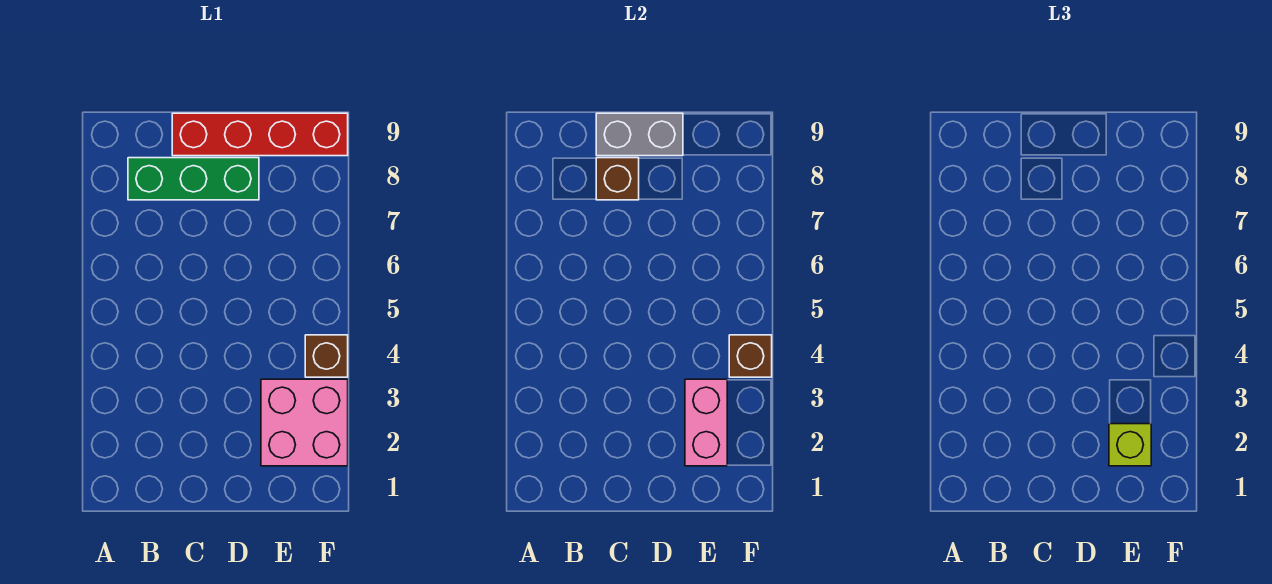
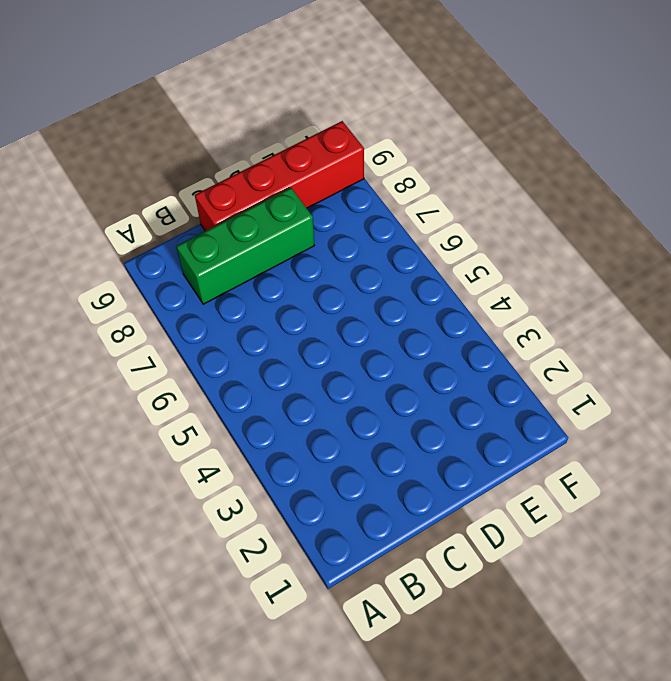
none -> pink brick E2:F3 level 1
none -> brown brick F4 level 1

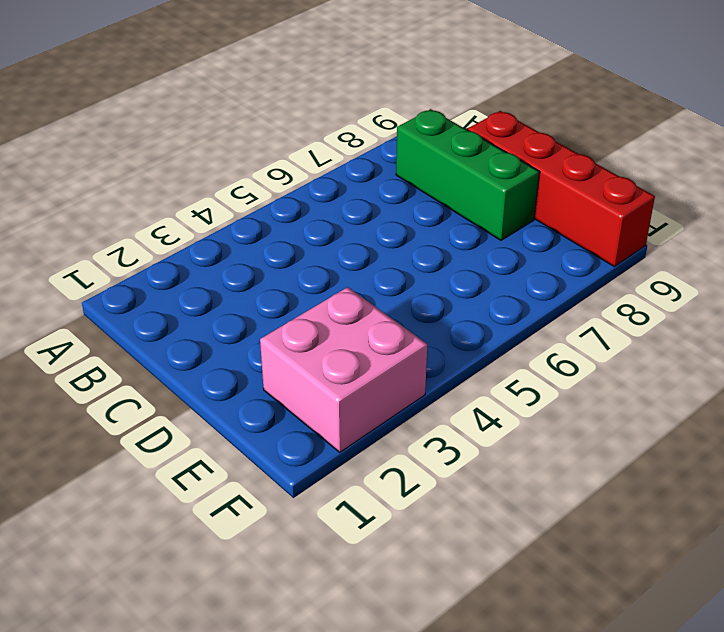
none -> brown brick F4 level 1
none -> brown brick C8 level 2

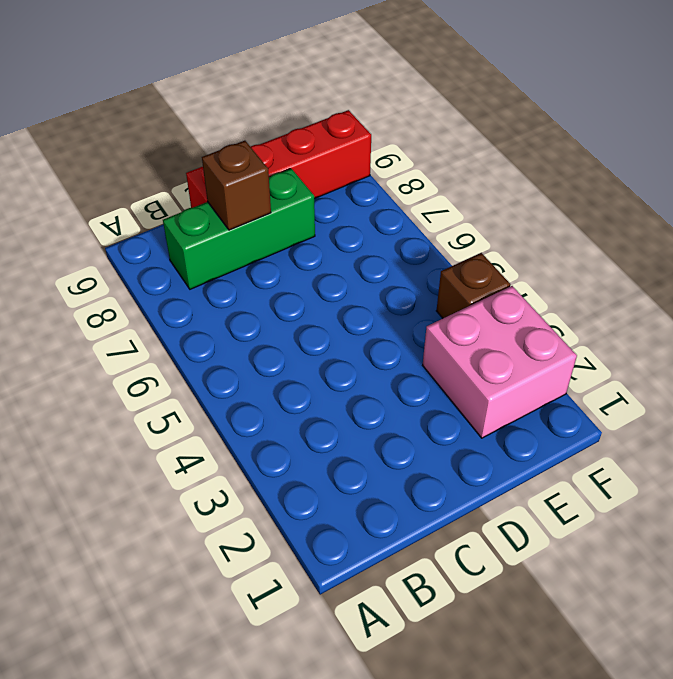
none -> grey brick C9:D9 level 2
none -> pink brick E2:E3 level 2

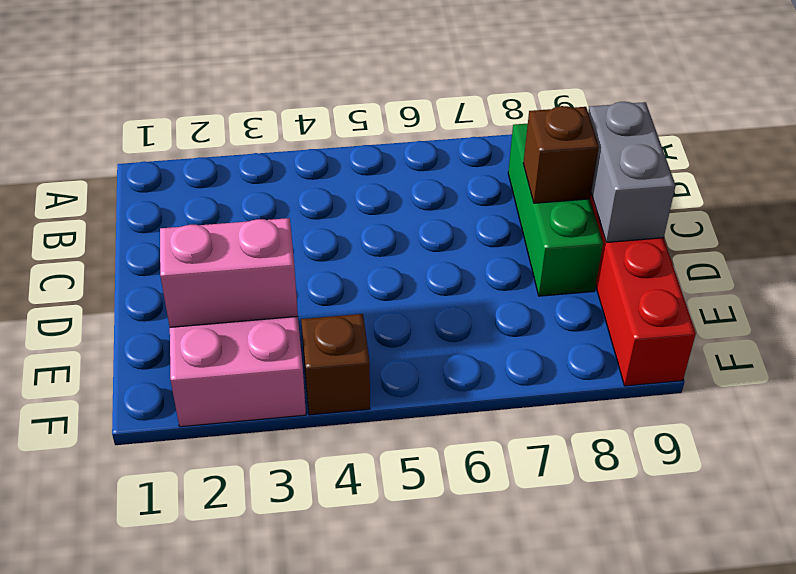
none -> brown brick F4 level 2
none -> lime brick E2 level 3

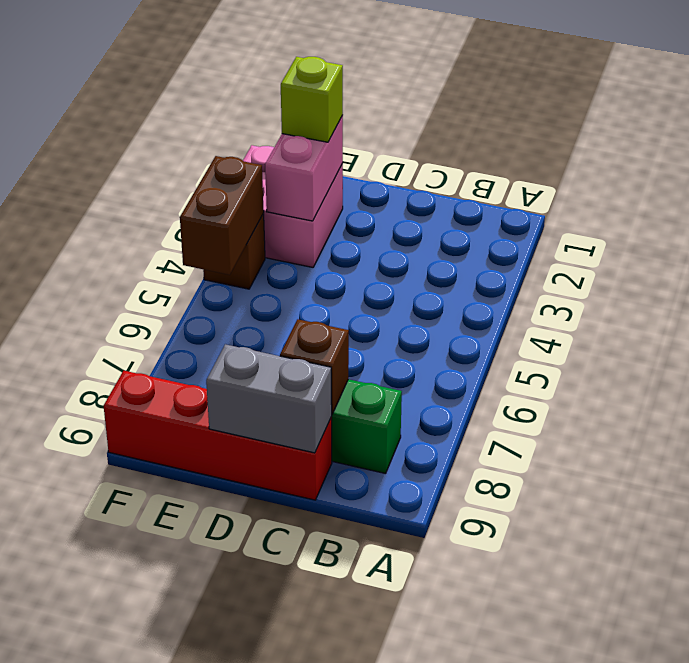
brown brick F4:F5 level 2 -> brown brick F4 level 2

